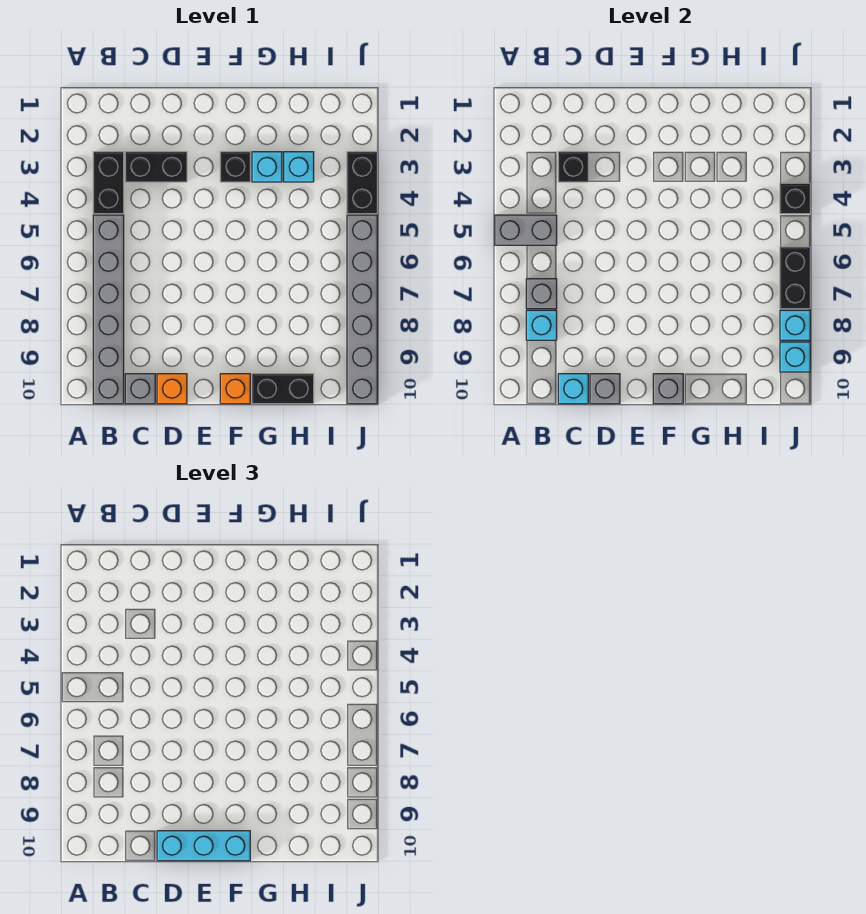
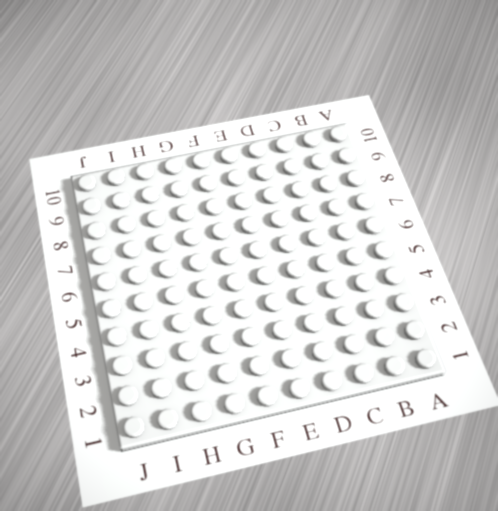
none -> black brick B3:B4 level 1
none -> grey brick B5:B10 level 1
none -> black brick C3:D3 level 1

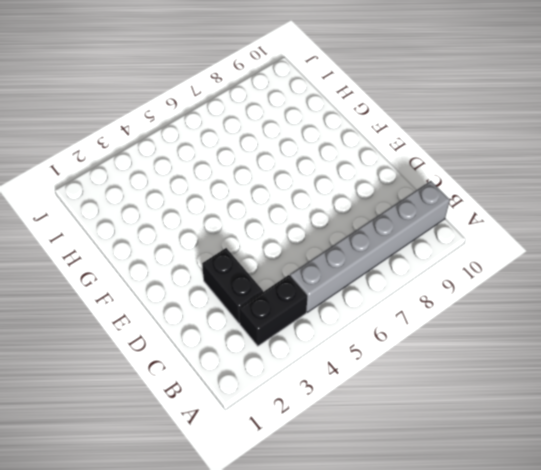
none -> grey brick C10 level 1
none -> orange brick D10 level 1
none -> black brick F3 level 1

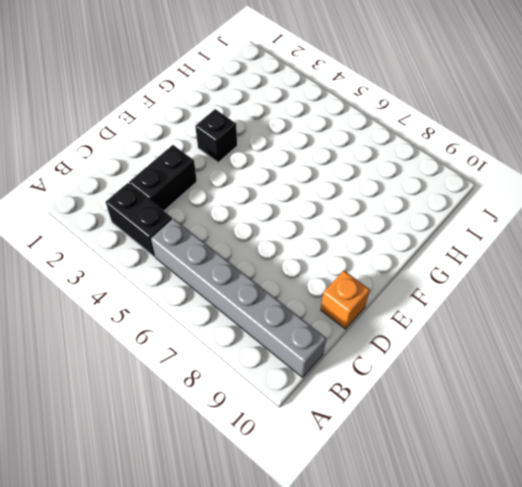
none -> grey brick C10 level 1
none -> orange brick F10 level 1
none -> cyan brick G3 level 1

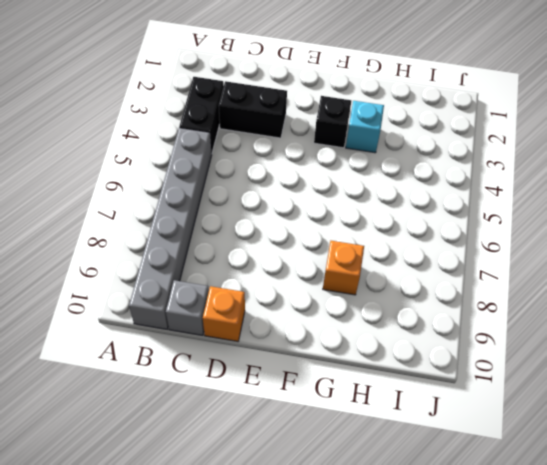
orange brick G8 level 1 -> orange brick F10 level 1
none -> black brick G10:H10 level 1
none -> cyan brick H3 level 1
none -> black brick J3:J4 level 1

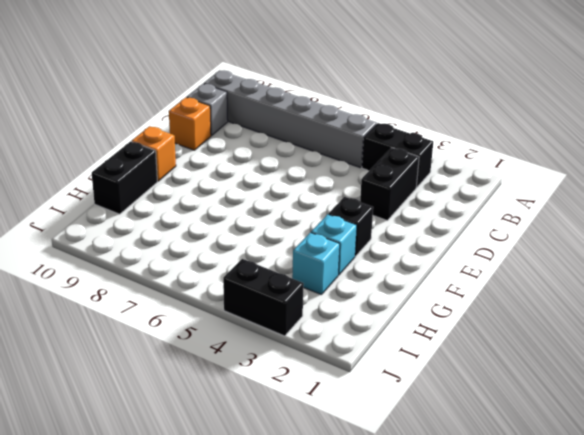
none -> grey brick J5:J10 level 1
none -> grey brick A5:B5 level 2
none -> grey brick B7 level 2

